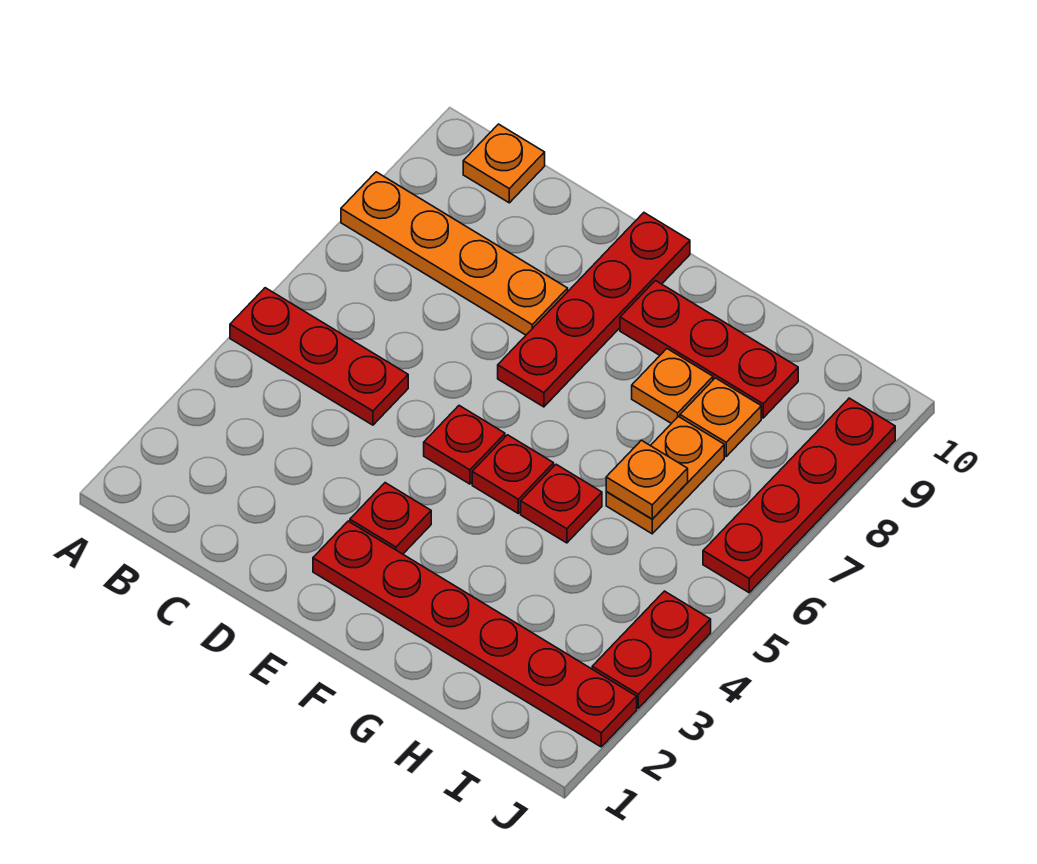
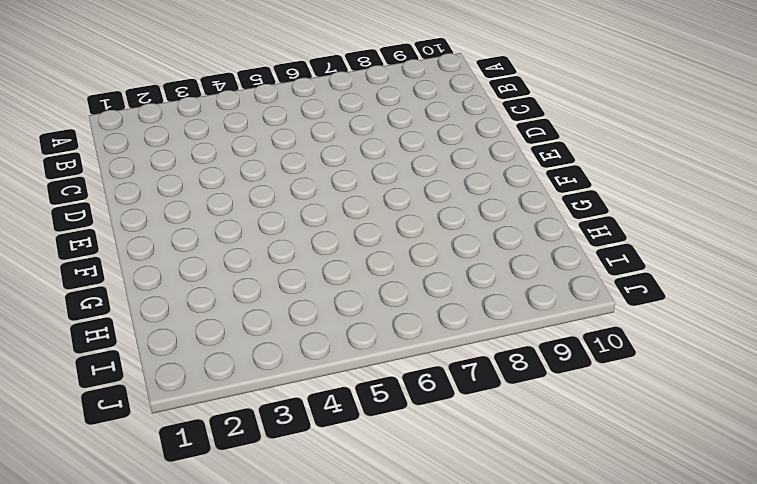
none -> red plate A5:C5 level 1
none -> orange plate A8:D8 level 1
none -> orange plate B10 level 1

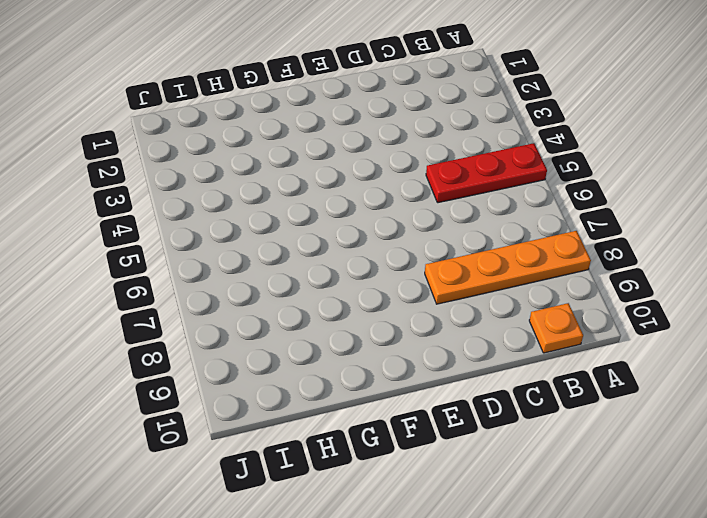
none -> red plate E2:J2 level 1
none -> red plate E3 level 1
none -> red plate E5 level 1

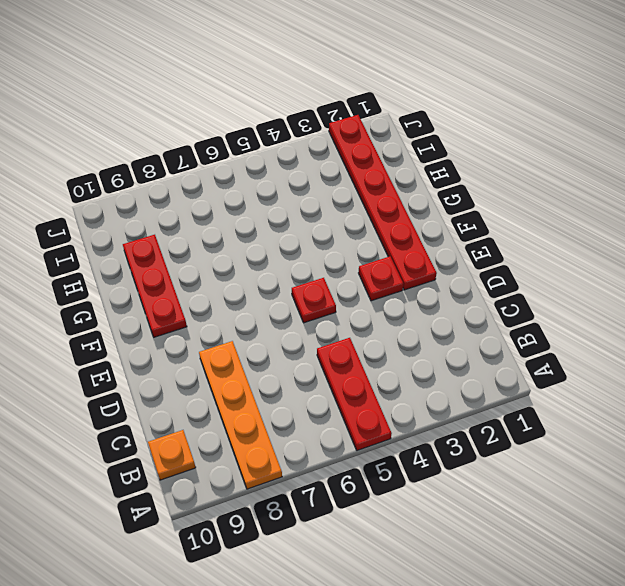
none -> red plate E7:E10 level 1
none -> red plate F5 level 1
none -> red plate G5 level 1

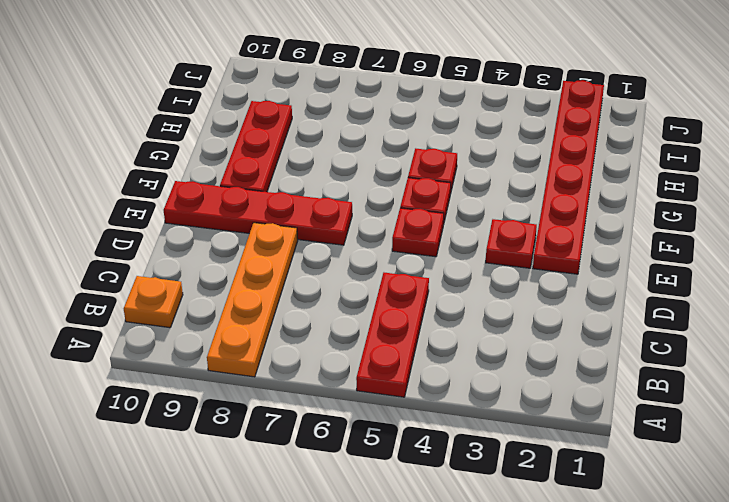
none -> orange plate G8 level 1
none -> orange plate H6:H7 level 1
none -> orange plate H8 level 1

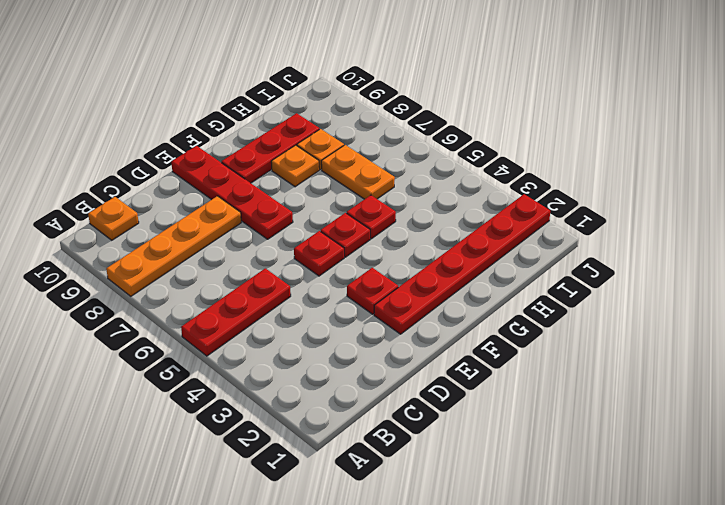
none -> red plate J3:J4 level 1
none -> red plate J6:J9 level 1
none -> orange plate H6 level 2

